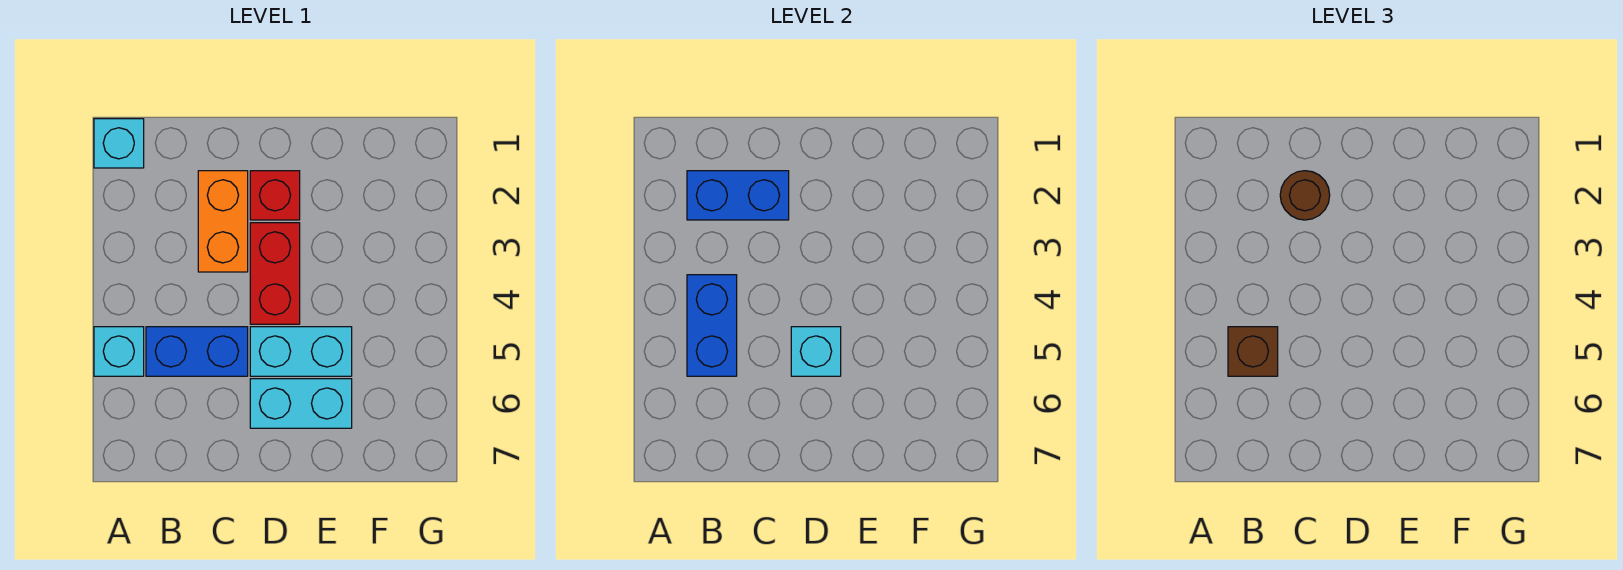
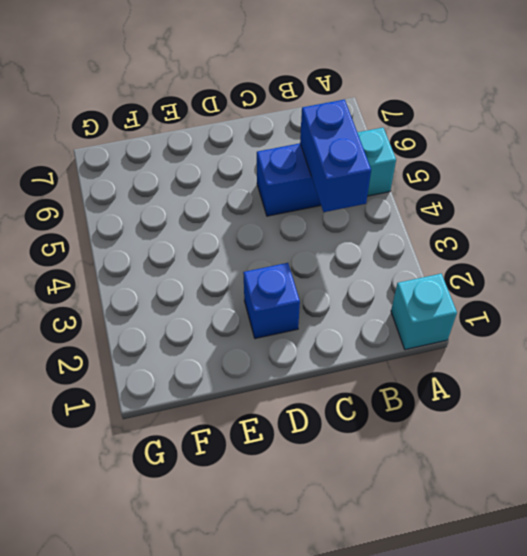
blue brick D2 level 1 -> red brick D2 level 1
none -> orange brick C2:C3 level 1
none -> red brick D3:D4 level 1
none -> cyan brick D5:E5 level 1

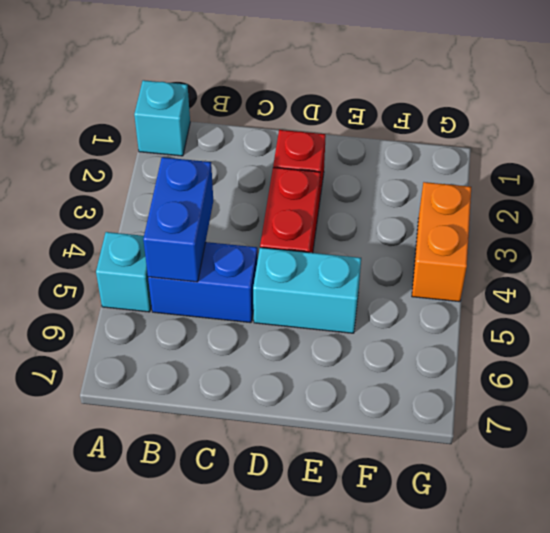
orange brick G3:G4 level 1 -> orange brick C2:C3 level 1
none -> cyan brick D6:E6 level 1
none -> blue brick B2:C2 level 2
none -> cyan brick D5 level 2

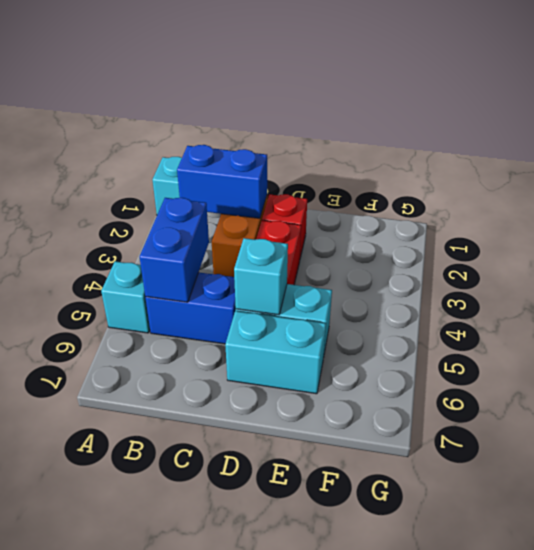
none -> brown brick B5 level 3
none -> brown round brick C2 level 3

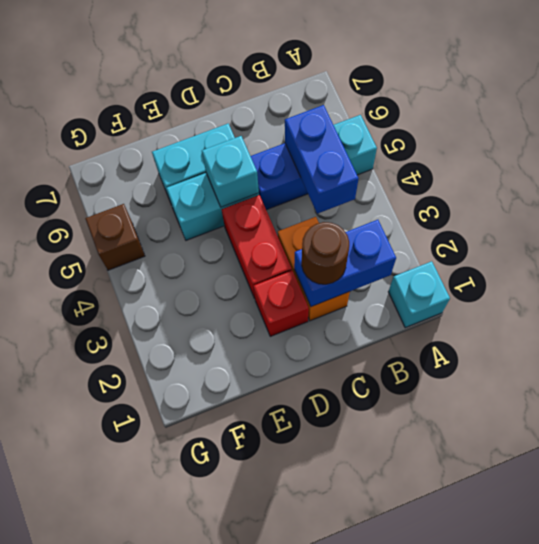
brown brick G5 level 1 -> brown brick B5 level 3

